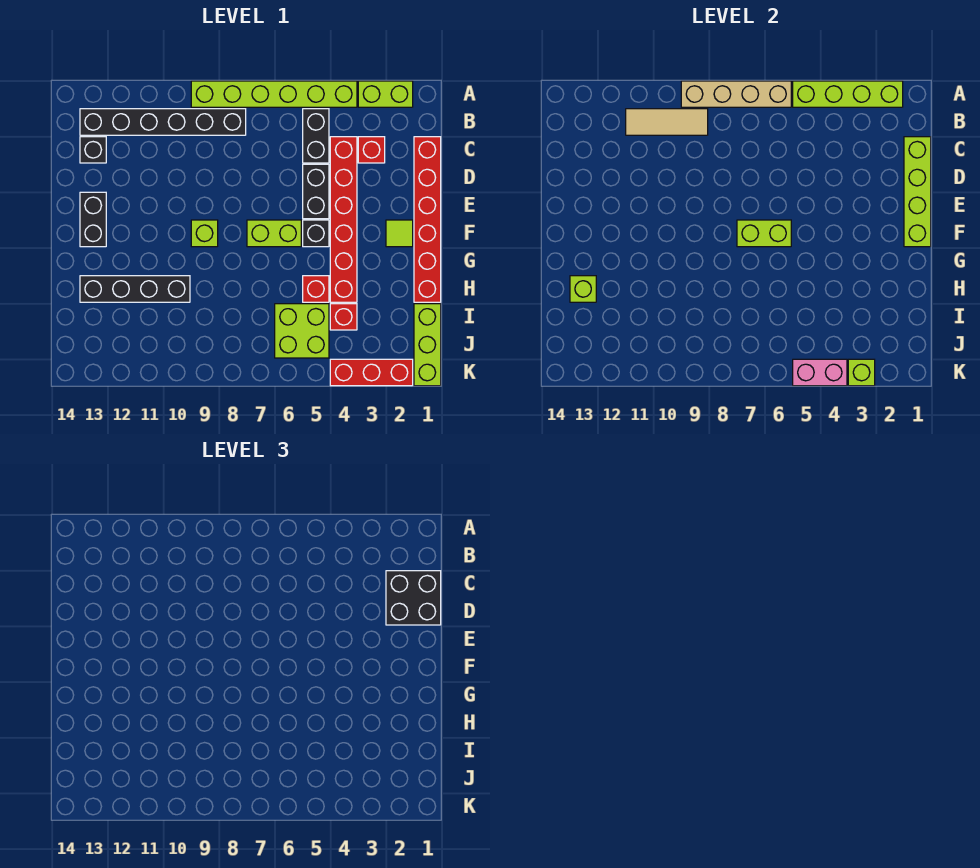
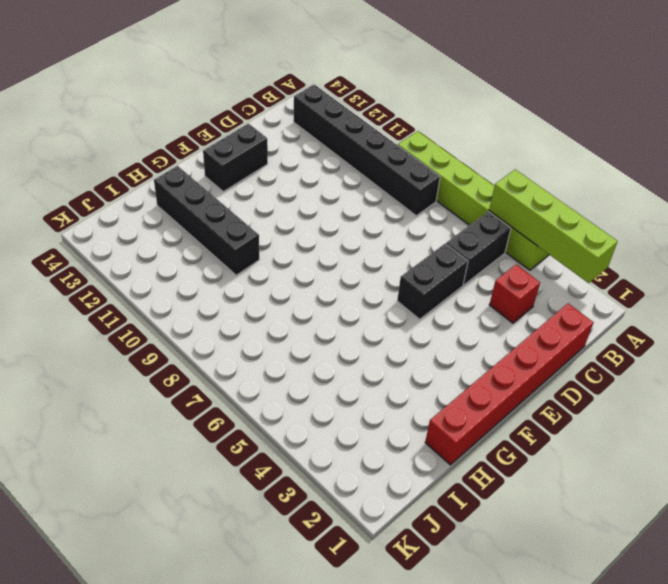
none -> lime brick A2:A3 level 1
none -> red brick C4:H4 level 1
none -> black brick C13 level 1

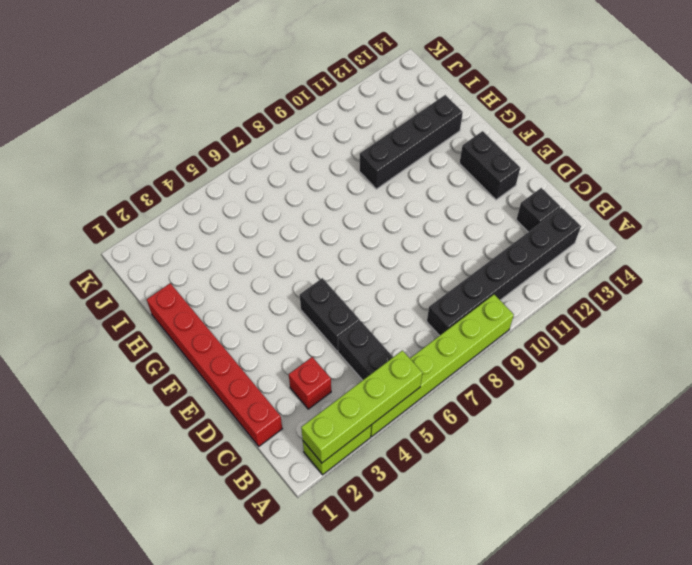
none -> red brick C4:H4 level 1
none -> lime tile F2 level 1
none -> black brick F5 level 1

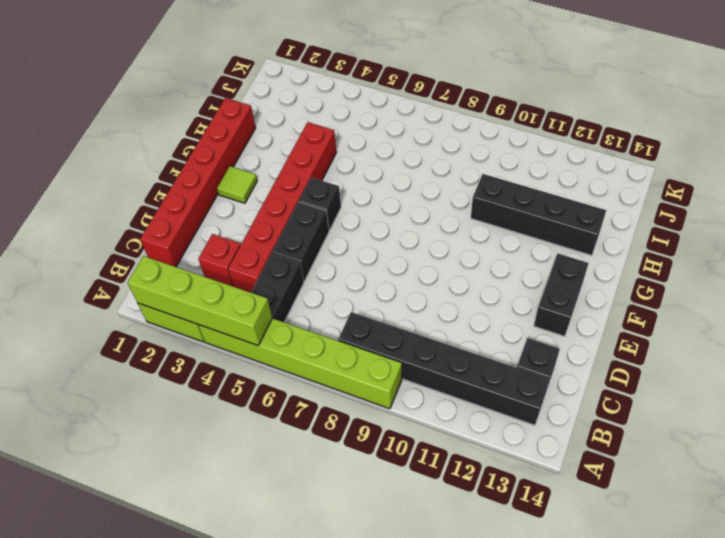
none -> lime brick F6:F7 level 1
none -> lime brick F9 level 1
none -> red brick H5 level 1

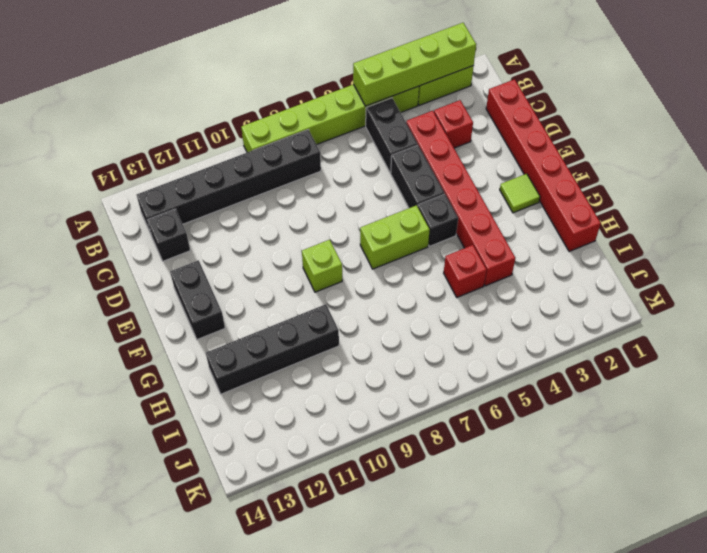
none -> lime brick I1:K1 level 1
none -> red brick I4 level 1
none -> lime brick I5:J6 level 1

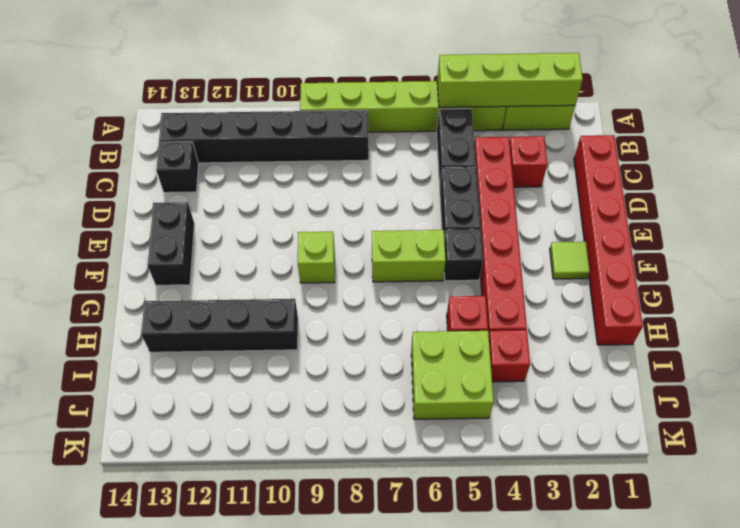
none -> lime brick I1:K1 level 1
none -> red brick K2:K4 level 1
none -> tan brick A6:A9 level 2

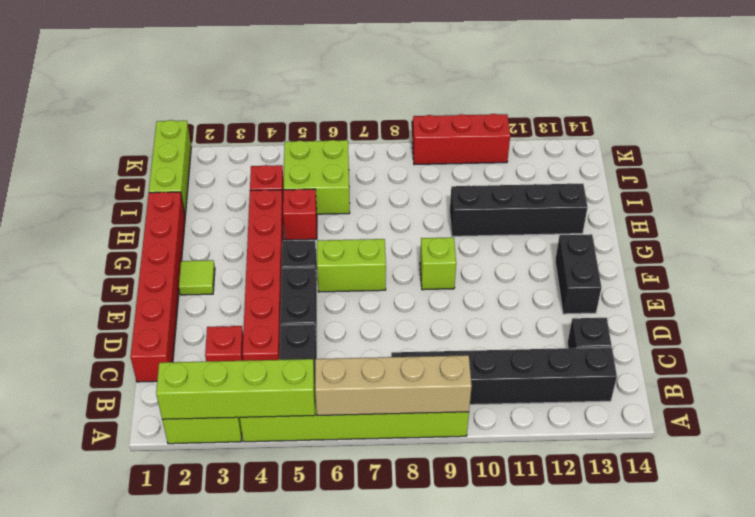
red brick K9:K11 level 1 -> red brick K2:K4 level 1
none -> tan tile B9:B11 level 2
none -> lime brick C1:F1 level 2
none -> lime brick F6:F7 level 2

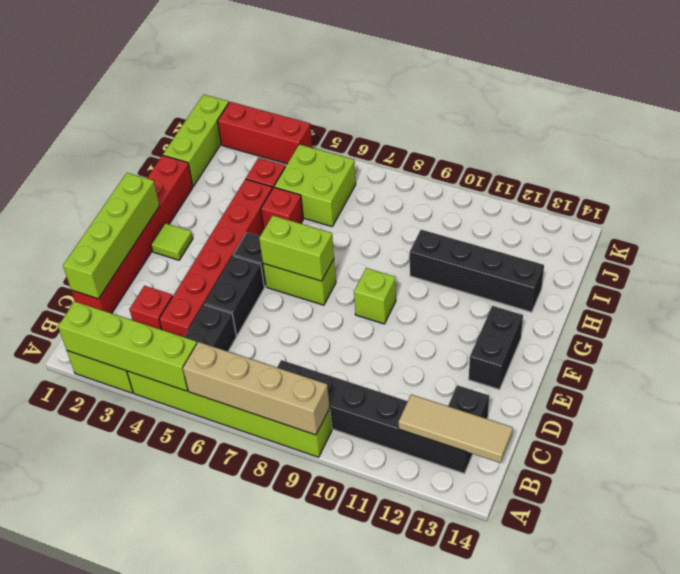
tan tile B12:B14 level 2 -> tan tile B9:B11 level 2
none -> lime brick H13 level 2
none -> lime brick K3 level 2
none -> pink brick K4:K5 level 2

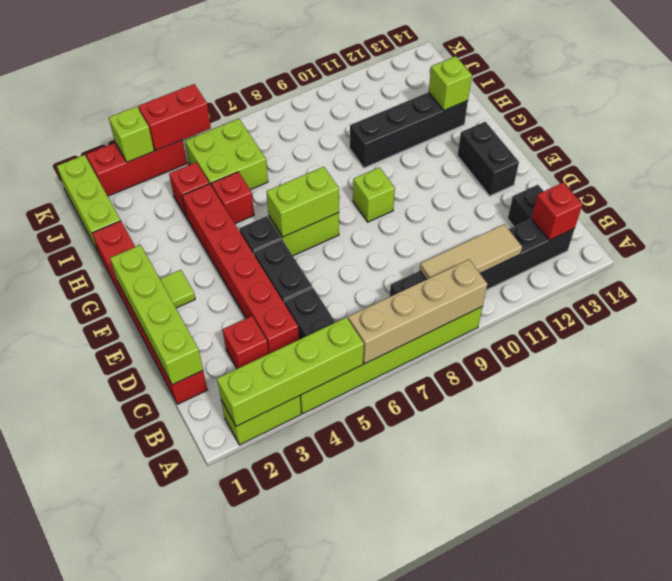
red brick B13 level 2 -> none
red brick K4:K5 level 2 -> pink brick K4:K5 level 2
none -> black brick C1:D2 level 3

